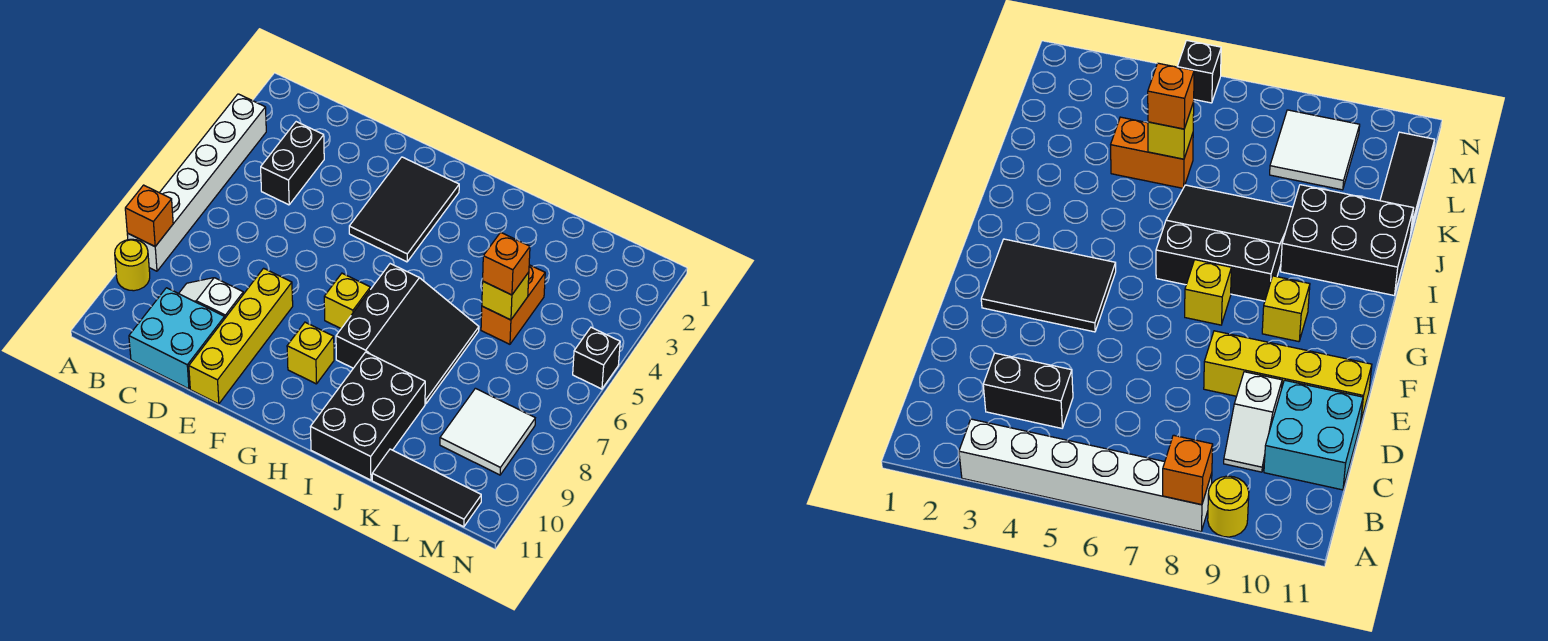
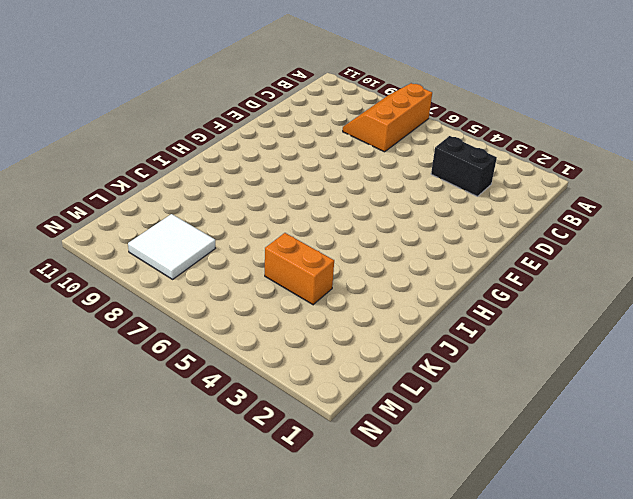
orange slope A7:C8 level 1 top 7 -> white brick A3:A8 level 1
none -> yellow round brick A9 level 1
none -> white slope C9:D9 level 1 top D
none -> cyan brick C10:D11 level 1

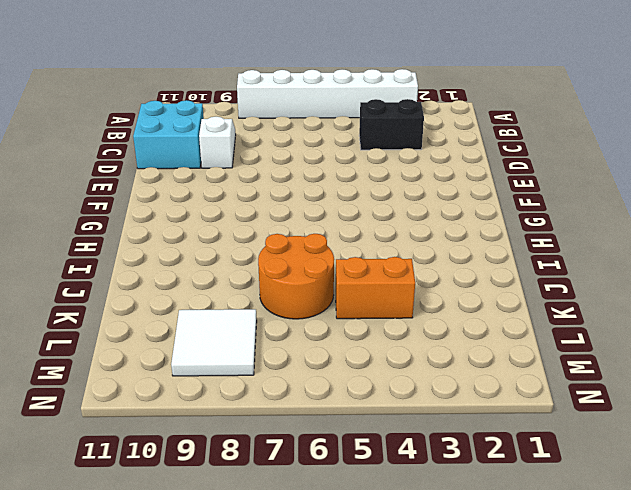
orange round brick J6:K7 level 1 -> black slope H6:J8 level 1 top H
none -> yellow round brick A9 level 1
none -> yellow brick E8:E11 level 1
none -> black tile F2:G4 level 1

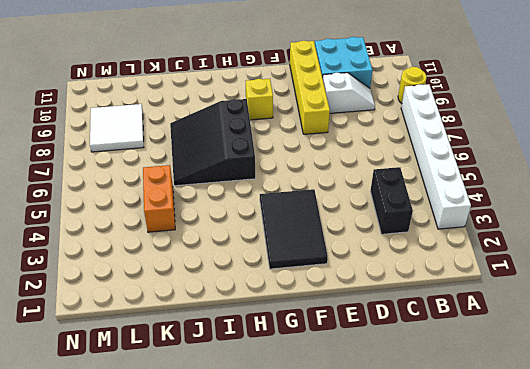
none -> yellow brick G7 level 1
none -> black brick I9:J11 level 1
none -> black tile K11:M11 level 1

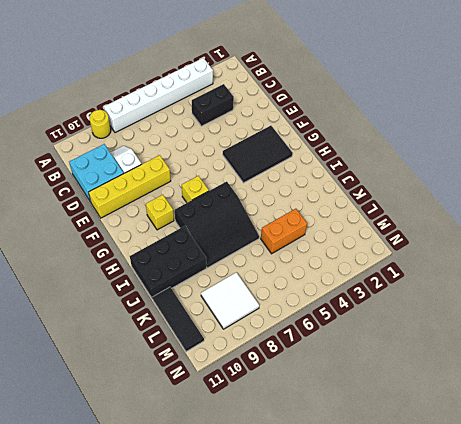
none -> black brick N5 level 1
none -> orange brick A8 level 2
none -> yellow brick K5 level 2

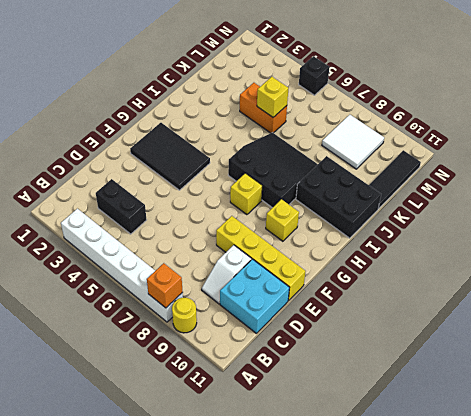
none -> orange brick K5 level 3

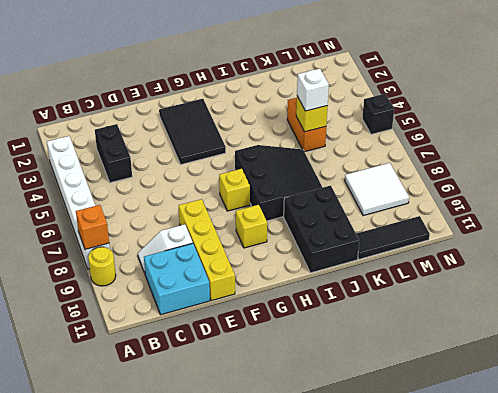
white brick K5 level 3 -> orange brick K5 level 3

